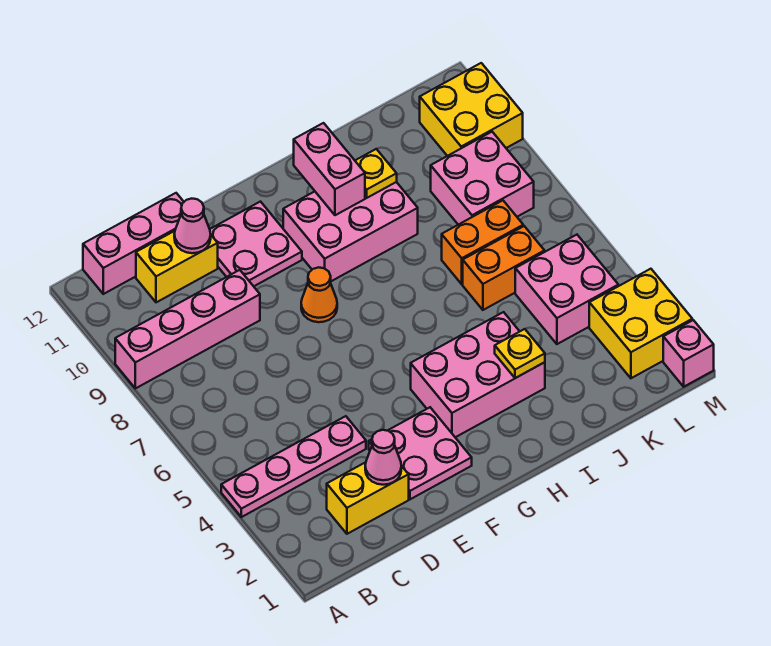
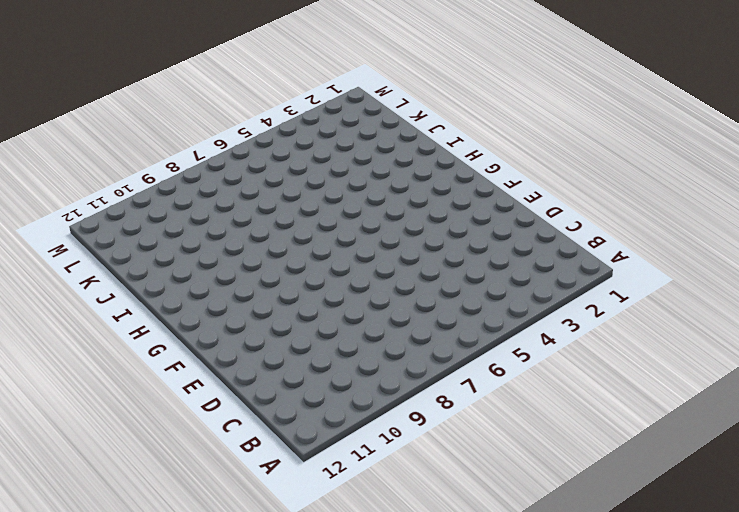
none -> pink plate A4:D4 level 1
none -> pink brick A9:D9 level 1
none -> pink brick B12:D12 level 1

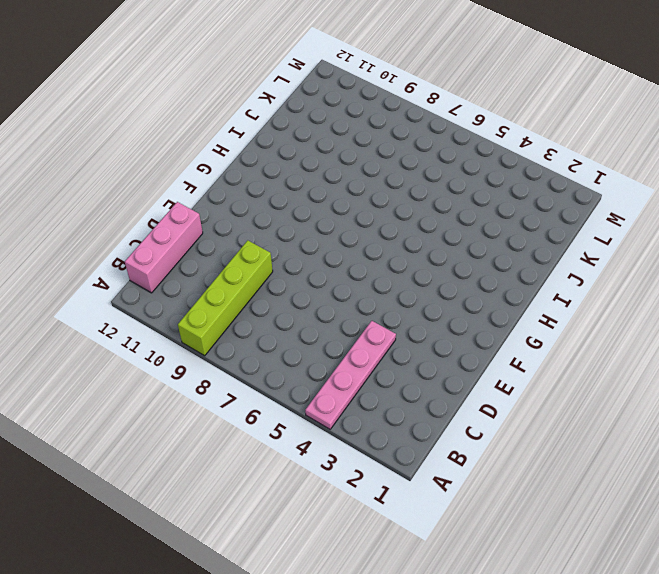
lime brick A9:D9 level 1 -> pink brick A9:D9 level 1
none -> yellow brick C2:D2 level 1
none -> yellow brick C11:D11 level 1
none -> pink plate E2:F3 level 1

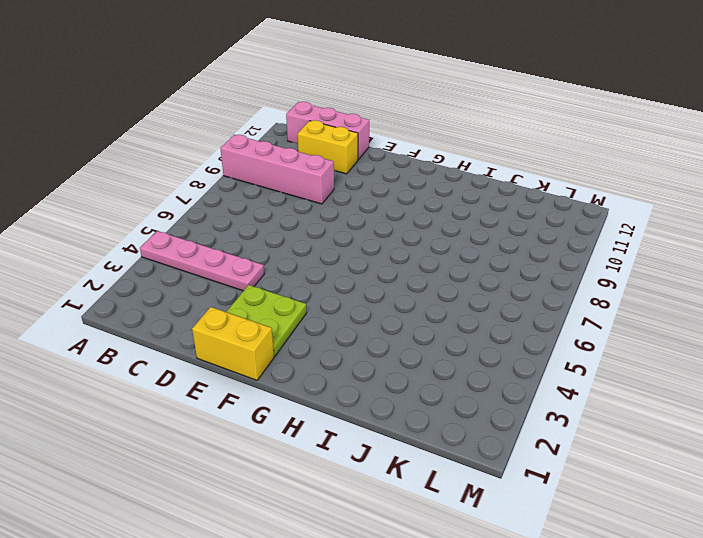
yellow brick E1:F1 level 1 -> yellow brick C2:D2 level 1
lime plate E2:F3 level 1 -> pink plate E2:F3 level 1
none -> pink plate E10:F11 level 1
none -> orange cone F8 level 1
none -> pink brick G3:I4 level 1

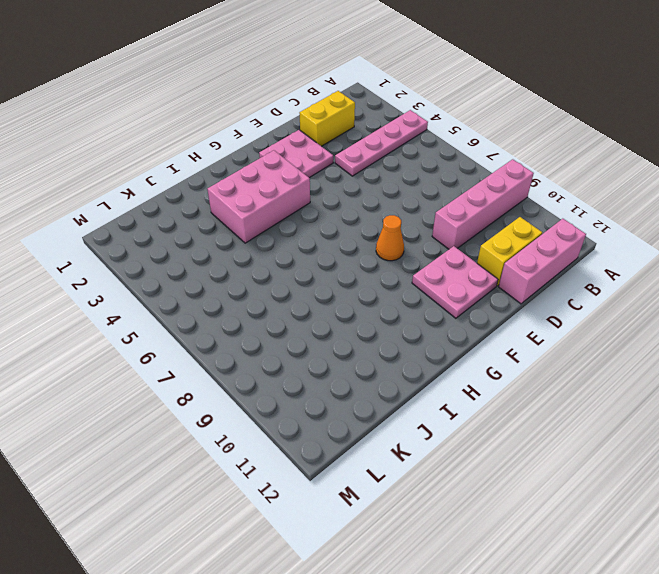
none -> pink brick G9:I10 level 1
none -> orange brick J6:K6 level 1
none -> orange brick J7:K7 level 1

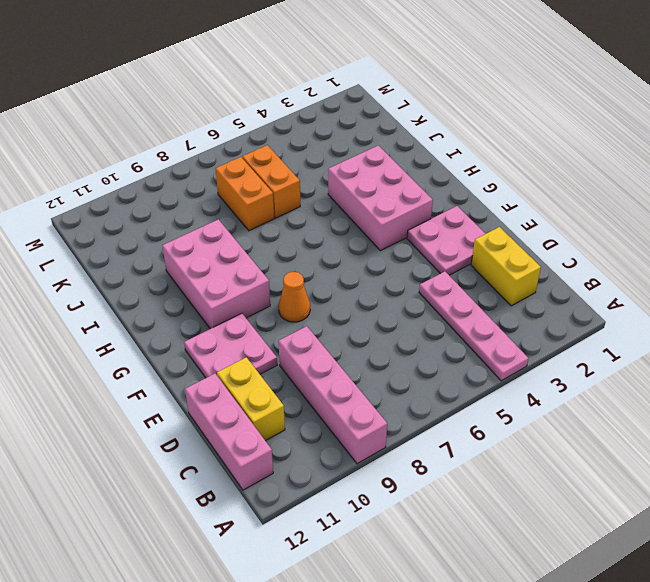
none -> pink brick K4:L5 level 1
none -> pink brick K8:L9 level 1
none -> yellow brick L2:M3 level 1

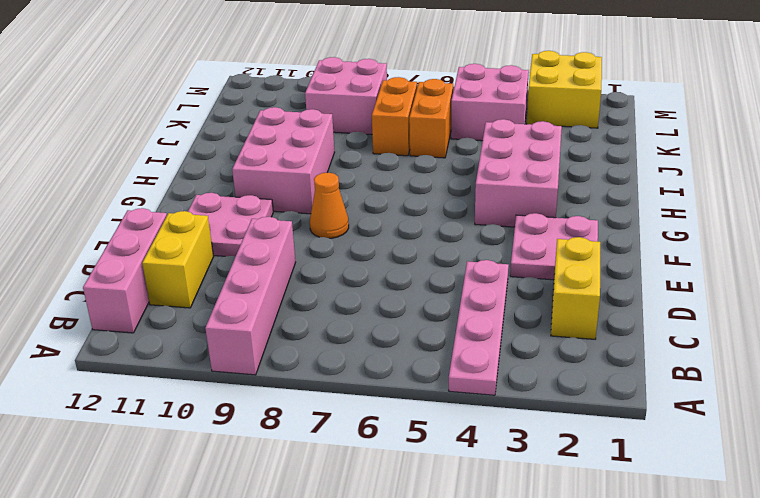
none -> yellow brick L10:M11 level 1
none -> pink brick M1 level 1
none -> pink cone D2 level 2

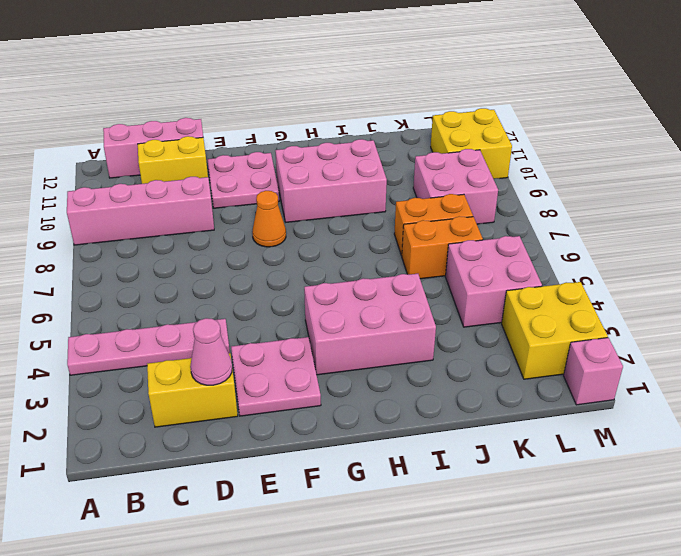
none -> pink cone D11 level 2
none -> pink brick H10:H11 level 2
none -> yellow plate I3 level 2

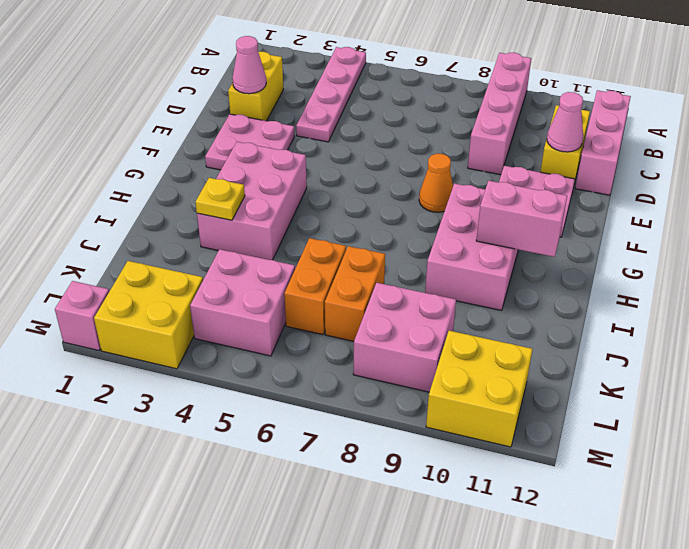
none -> yellow plate I10 level 2

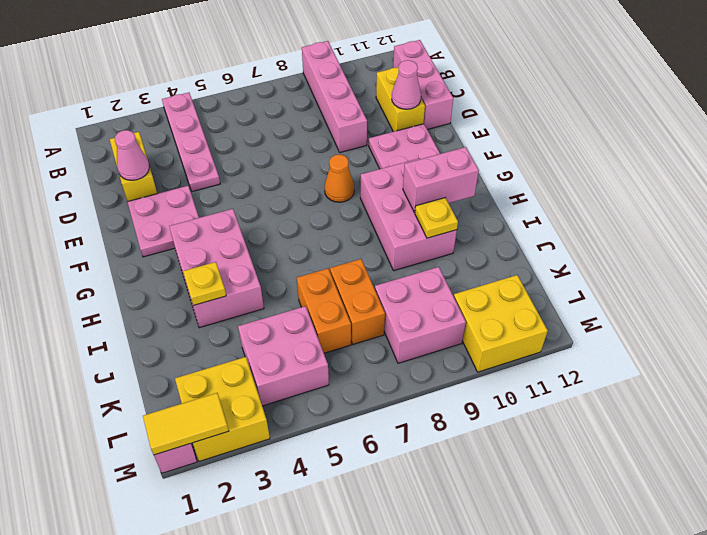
yellow tile M1:M2 level 2 -> none

